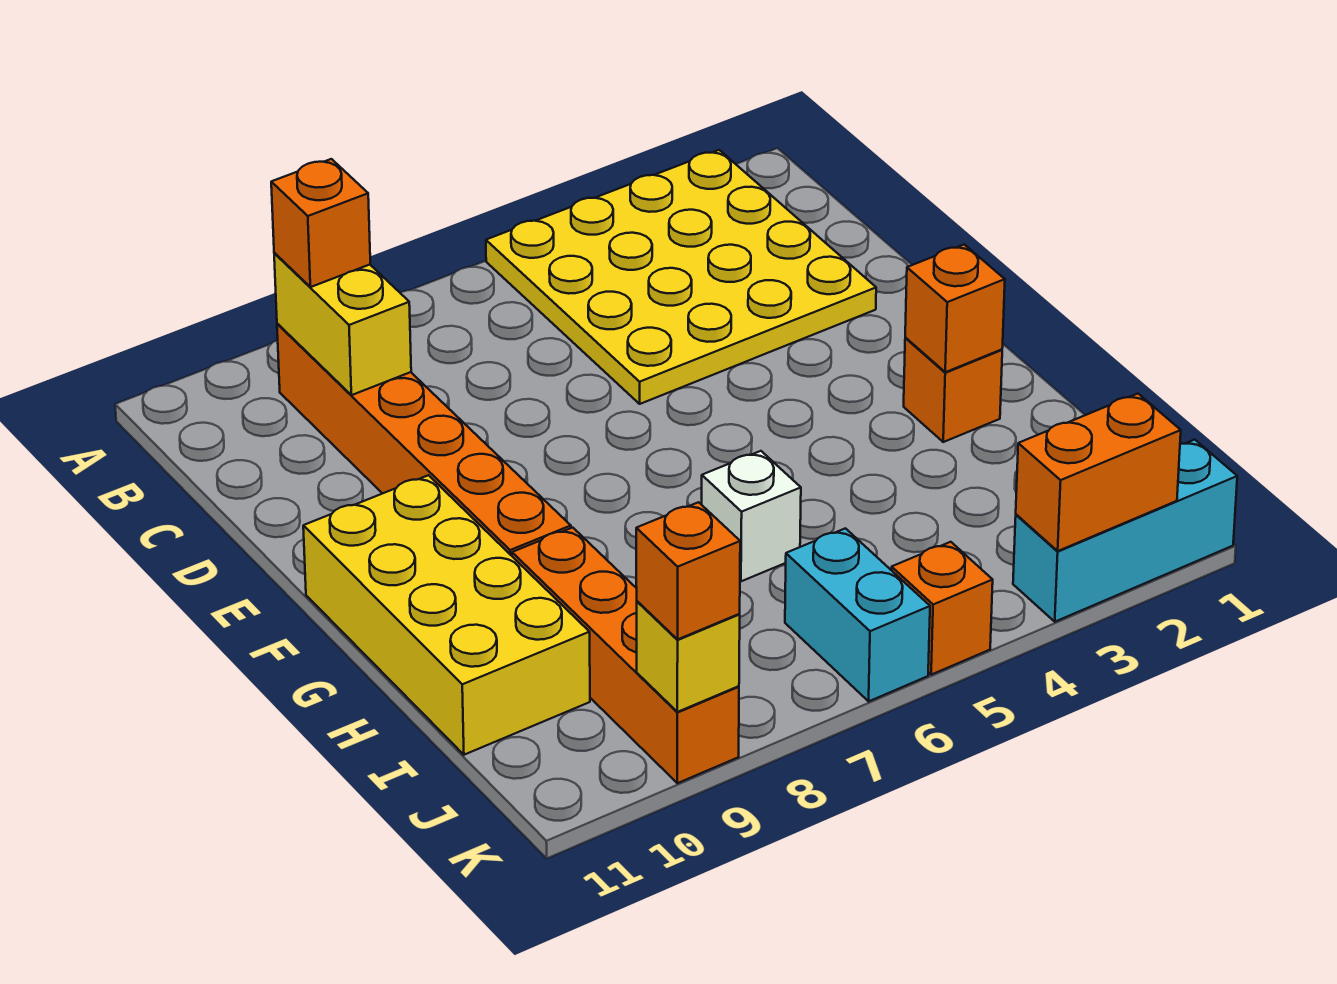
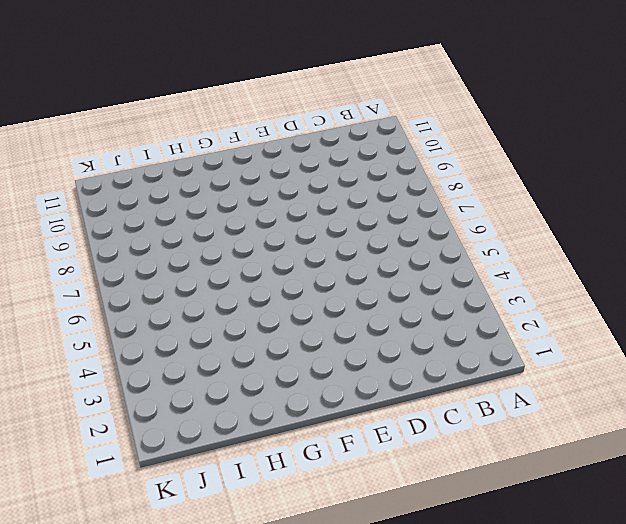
none -> yellow plate A2:D5 level 1
none -> orange brick B9:G9 level 1
none -> yellow brick F10:I11 level 1

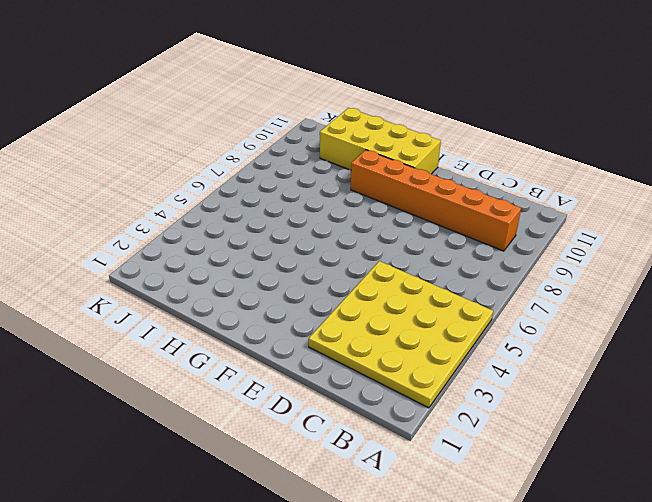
none -> orange brick G2 level 1
none -> white brick H6 level 1
none -> orange brick H9:K9 level 1

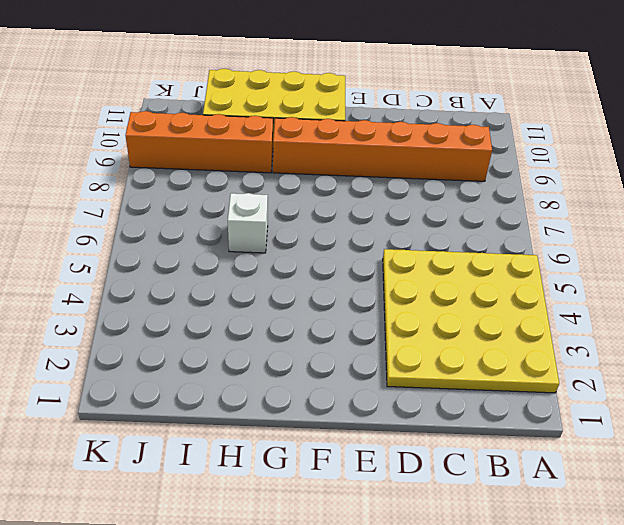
none -> orange brick G2 level 1
none -> cyan brick J6:K6 level 1
none -> cyan brick K1:K3 level 1

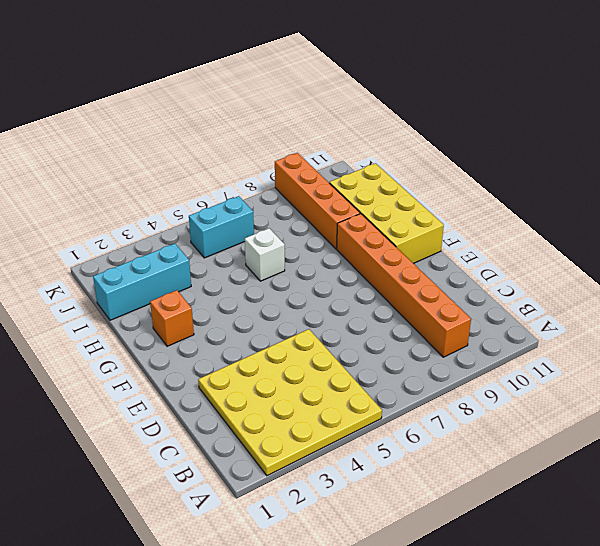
cyan brick I1:I3 level 1 -> cyan brick K1:K3 level 1
cyan brick J5:J6 level 1 -> cyan brick J6:K6 level 1
none -> orange brick K5 level 1
none -> yellow brick B9:C9 level 2
none -> orange brick G2 level 2

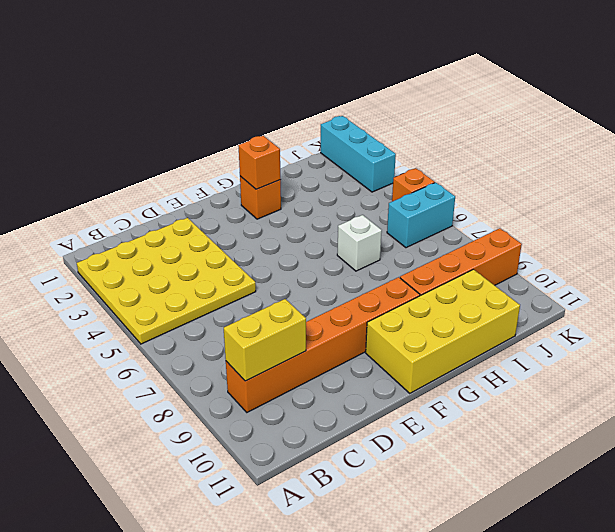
none -> orange brick K2:K3 level 2
none -> yellow brick K9 level 2
none -> orange brick B9 level 3

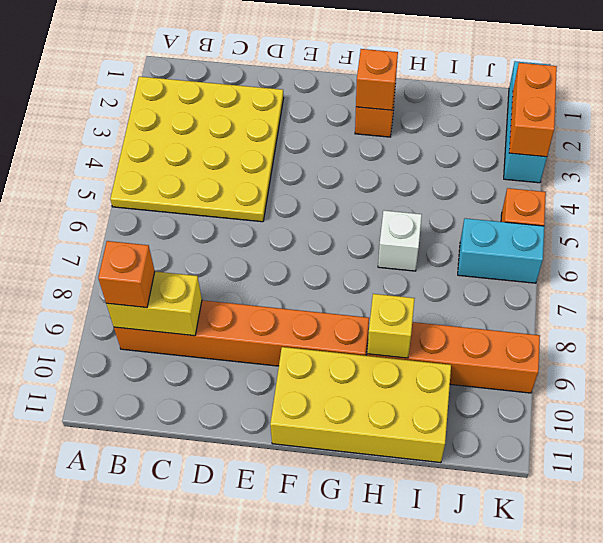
yellow brick H9 level 2 -> yellow brick K9 level 2
none -> orange brick K9 level 3

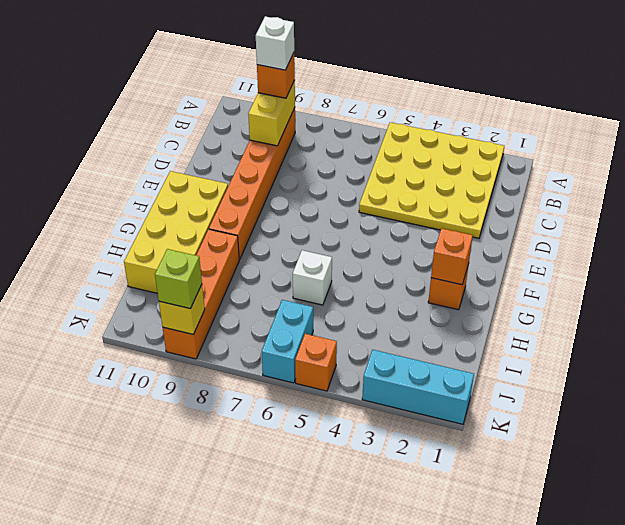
white brick B9 level 4 -> none
lime brick K9 level 3 -> orange brick K9 level 3
none -> orange brick K2:K3 level 2

